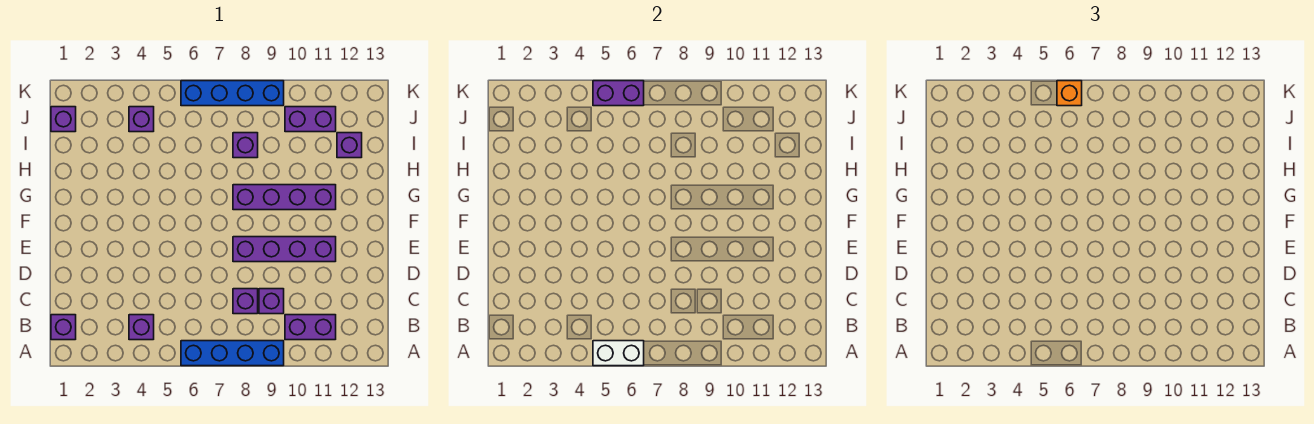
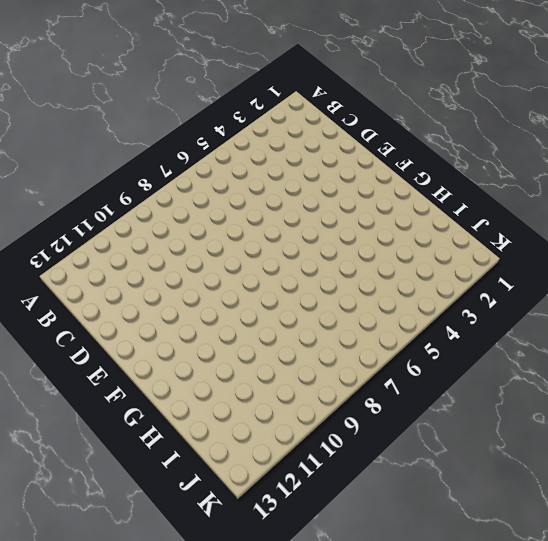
none -> blue brick A6:A9 level 1
none -> purple brick B1 level 1
none -> purple brick B4 level 1

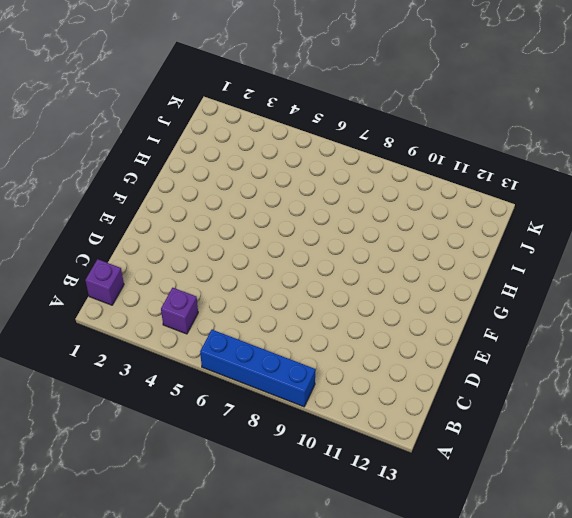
none -> purple brick B10:B11 level 1
none -> purple brick C8 level 1
none -> purple brick C9 level 1

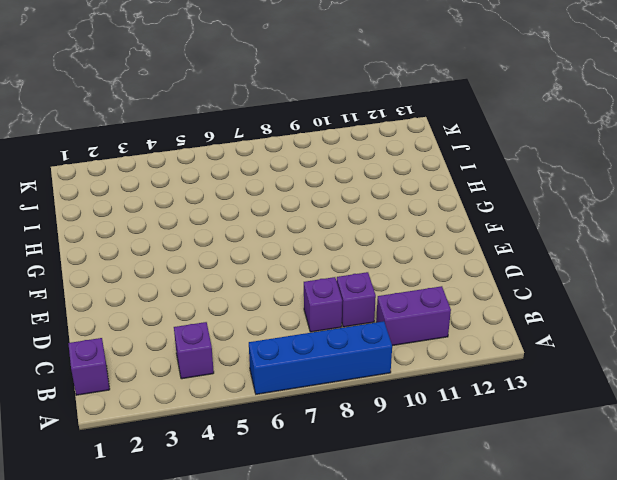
none -> purple brick E8:E11 level 1
none -> purple brick G8:G11 level 1
none -> purple brick I8 level 1

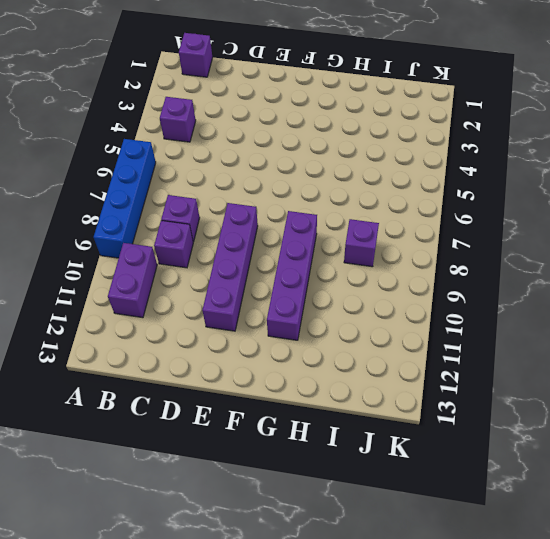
none -> purple brick I12 level 1
none -> purple brick J1 level 1
none -> purple brick J4 level 1

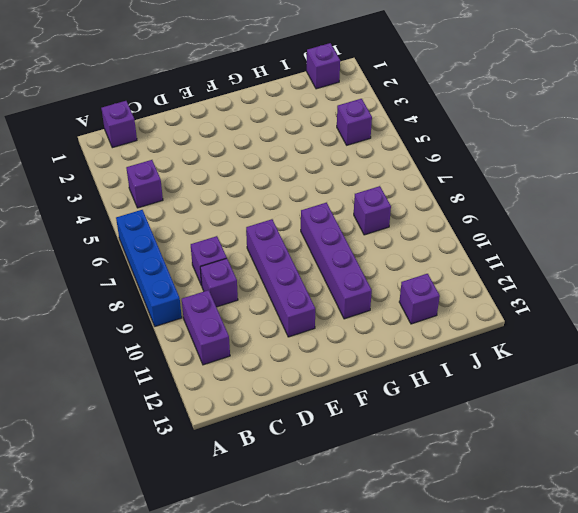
none -> purple brick J10:J11 level 1
none -> blue brick K6:K9 level 1
none -> white brick A5:A6 level 2

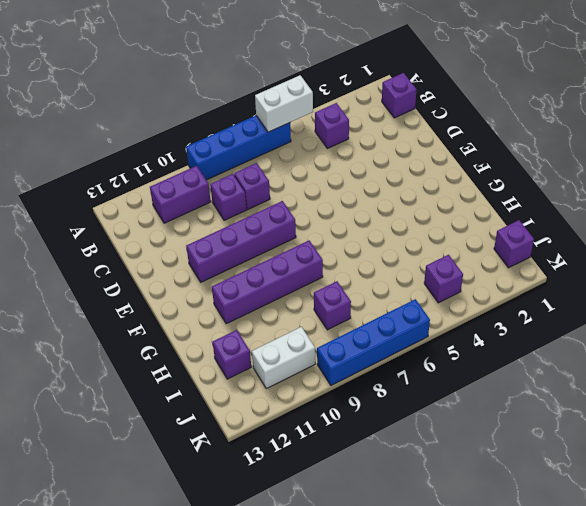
white brick J10:J11 level 1 -> purple brick J10:J11 level 1
none -> purple brick K5:K6 level 2
none -> orange brick K6 level 3

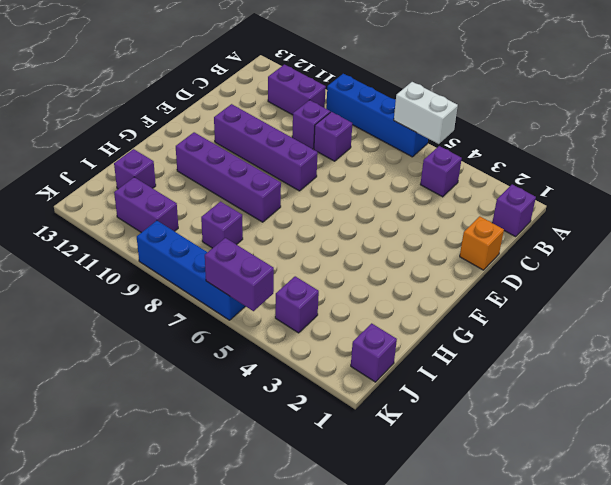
orange brick D1 level 1 -> orange brick K6 level 3

